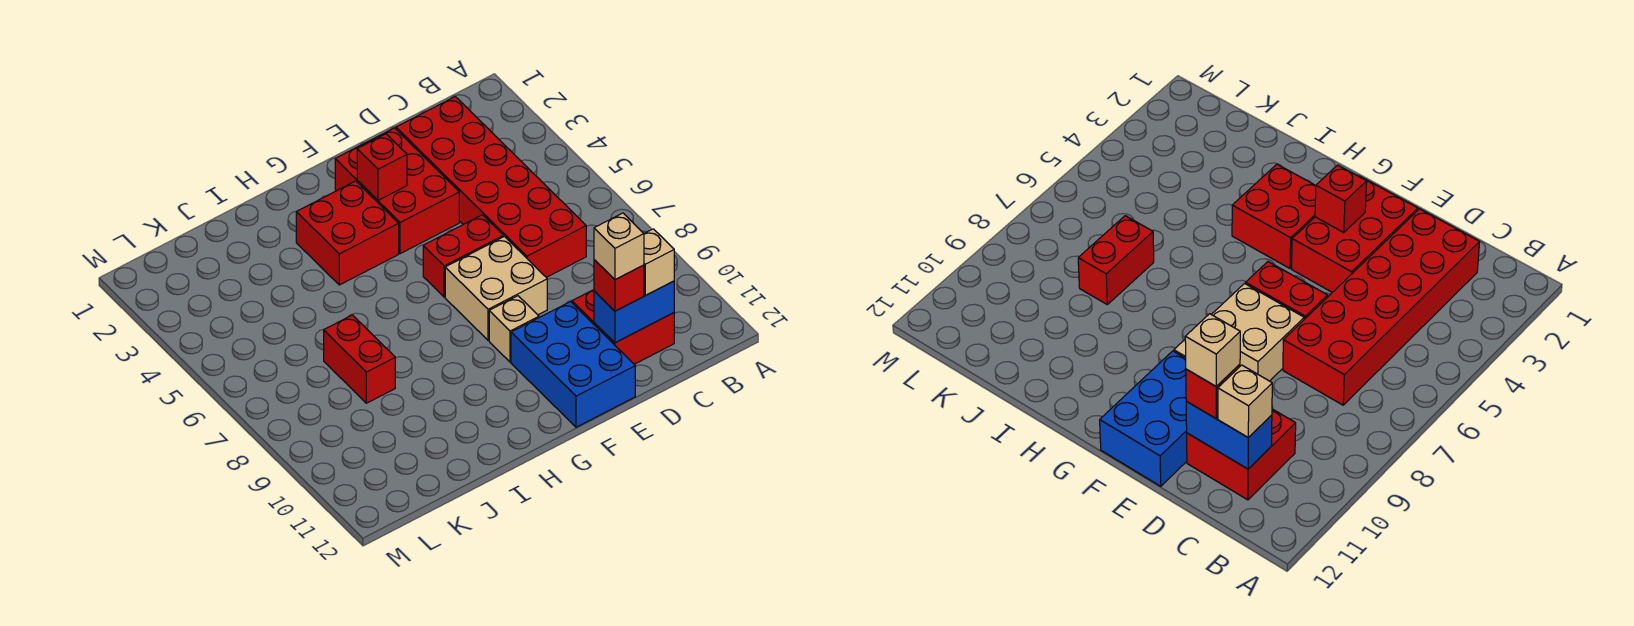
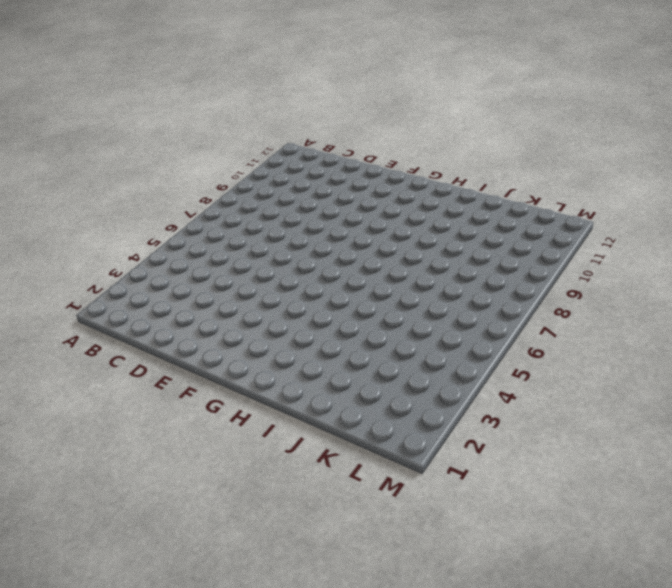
none -> red brick C2:D7 level 1
none -> red brick C10:D11 level 1
none -> red brick E2:F4 level 1

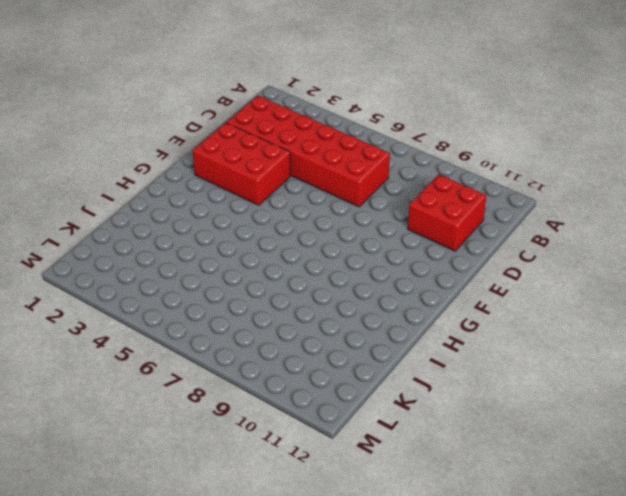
none -> red brick E6:F6 level 1
none -> tan brick E7:F8 level 1
none -> blue brick E10:F12 level 1

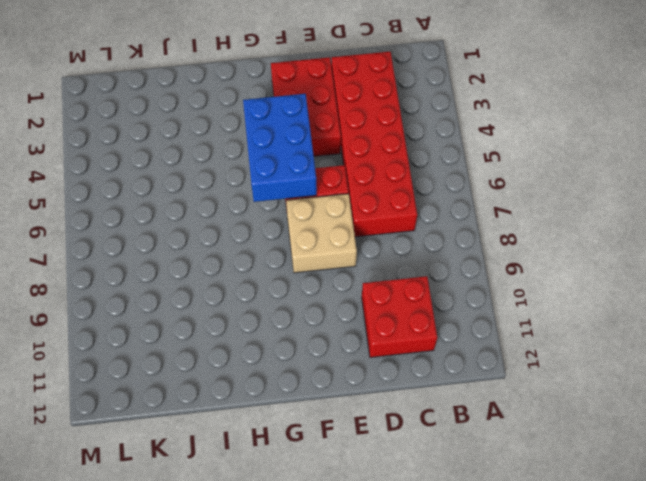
blue brick F4:G6 level 2 -> blue brick E10:F12 level 1
none -> tan brick F9 level 1
none -> red brick G3:H4 level 1
none -> red brick J7:J8 level 1

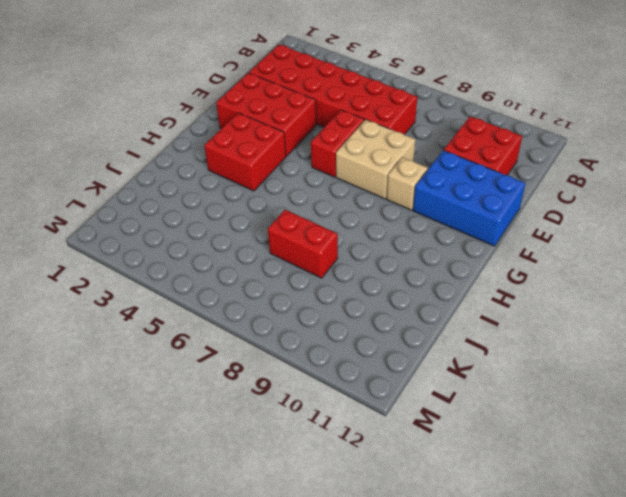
none -> blue brick C11:D11 level 2
none -> red brick F3 level 2
none -> tan brick C11 level 3

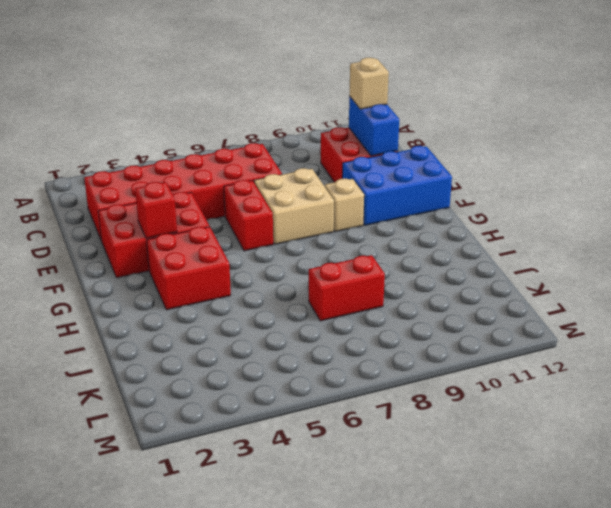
none -> red brick D11 level 3
none -> tan brick D11 level 4

